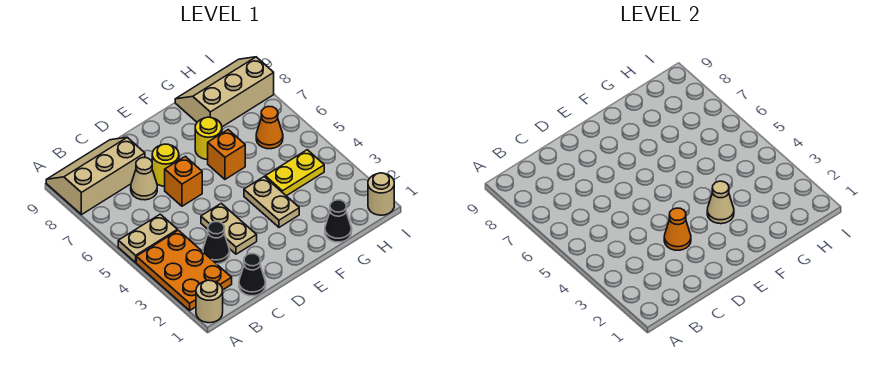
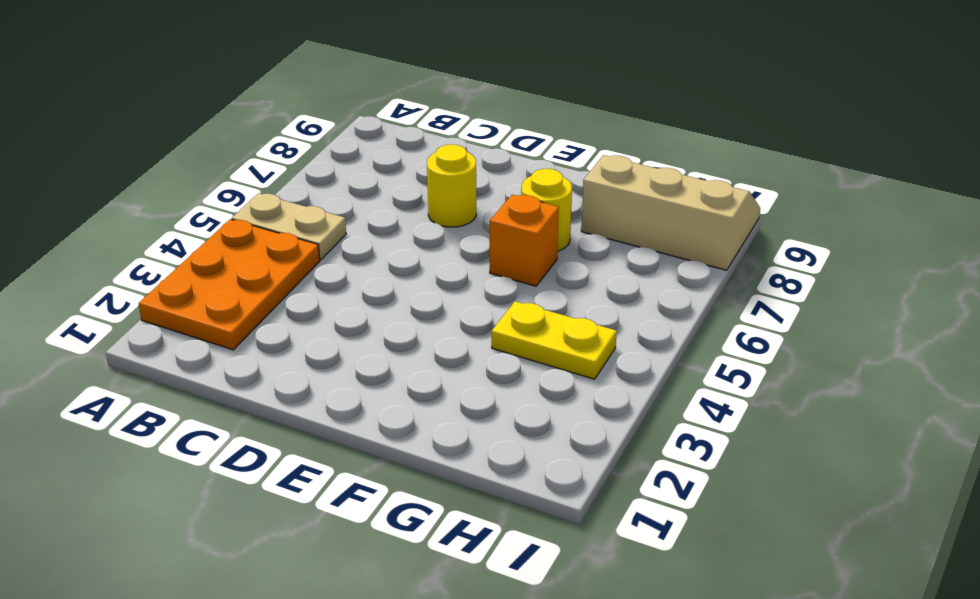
none -> tan round brick A1 level 1
none -> tan slope A8:C9 level 1 top 8
none -> black cone C1 level 1

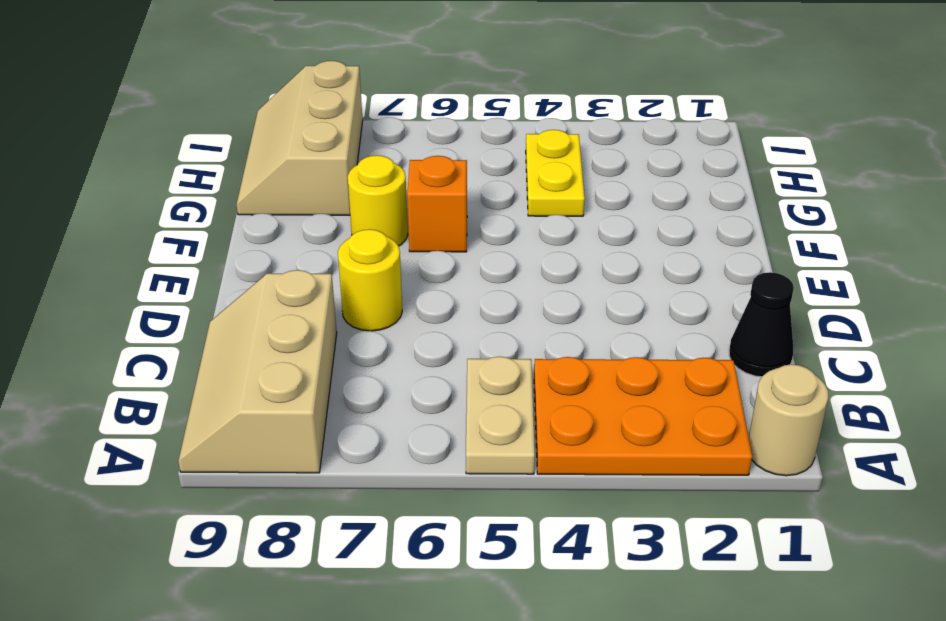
none -> black cone C3 level 1
none -> tan cone C7 level 1
none -> tan plate D3:D4 level 1

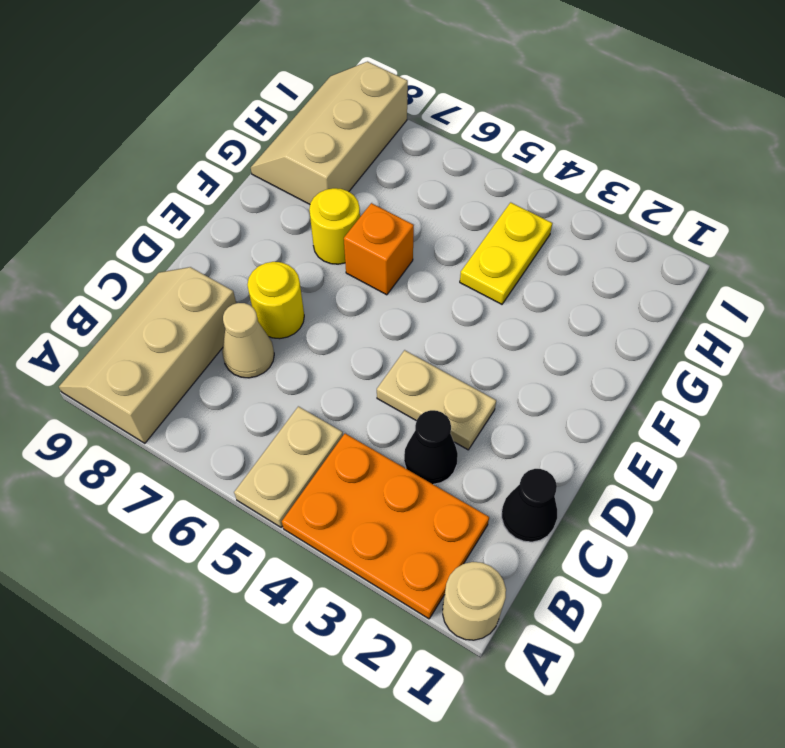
none -> orange brick D6 level 1
none -> tan plate F3:F4 level 1
none -> black cone G1 level 1

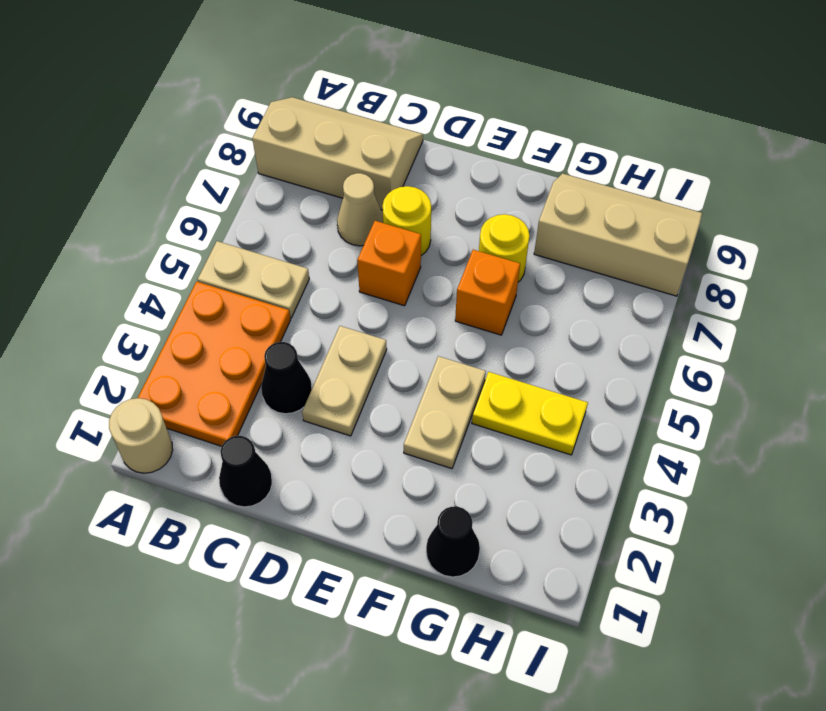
none -> orange cone H6 level 1
none -> tan round brick I1 level 1
none -> orange cone D3 level 2

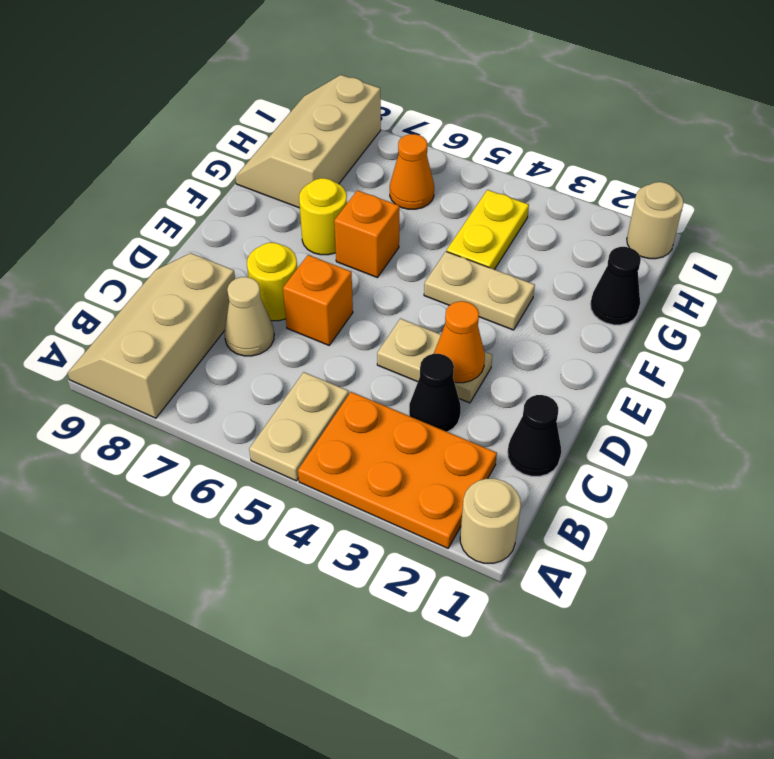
none -> tan cone F3 level 2

